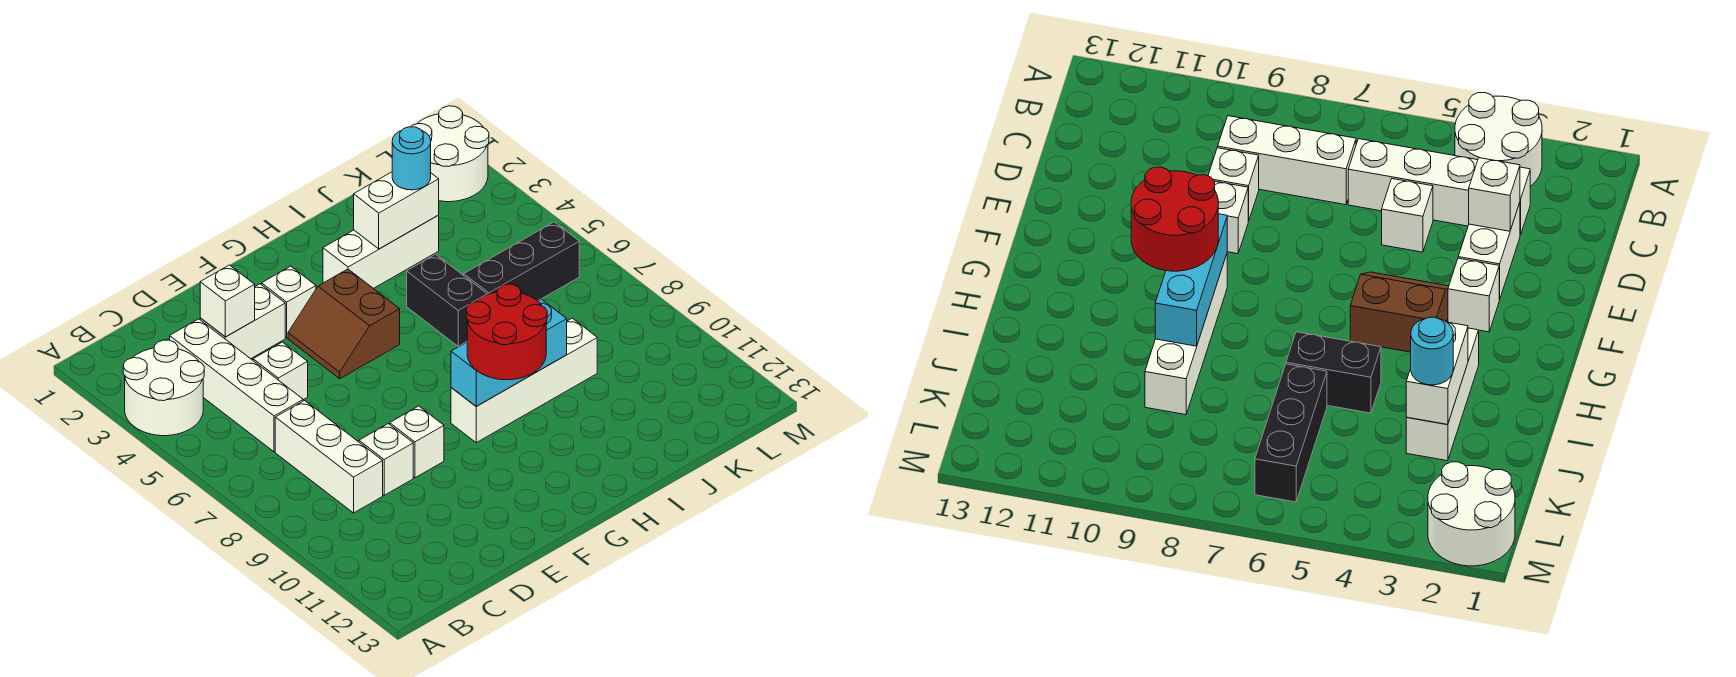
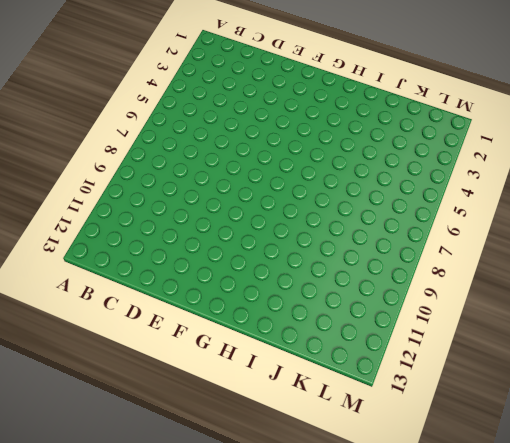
none -> white round brick A3:B4 level 1
none -> white brick C3:C6 level 1
none -> white brick C7:C9 level 1

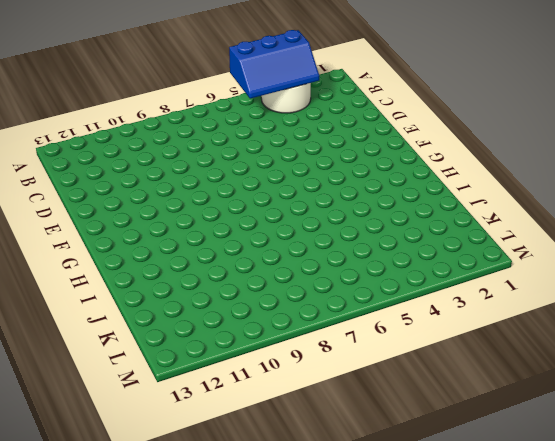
blue slope A3:B5 level 2 top A -> none
none -> white brick C3:C6 level 1
none -> white brick C7:C9 level 1
none -> white brick D3:E3 level 1

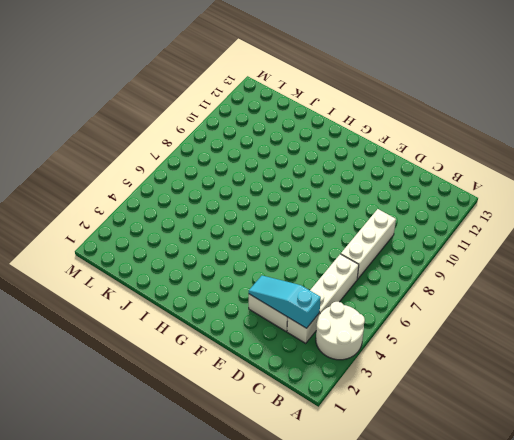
cyan slope C3:E3 level 2 top C -> white brick D3 level 2
none -> white brick D5 level 1
none -> white brick D9 level 1
none -> white brick E9 level 1

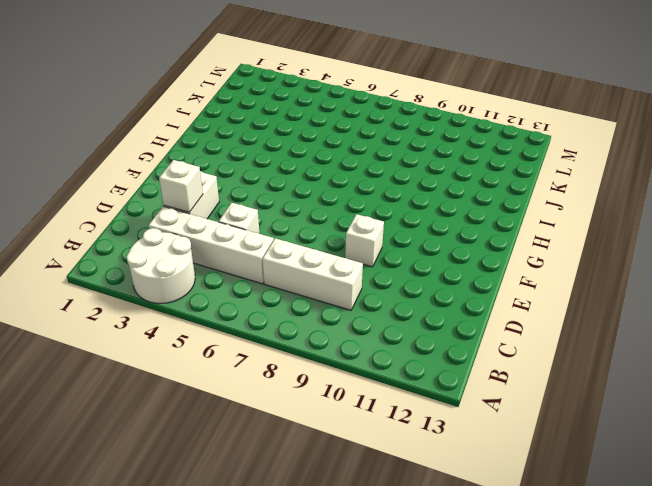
none -> white brick D9 level 1
none -> white brick F3 level 1
none -> brown slope F4:G5 level 1 top G

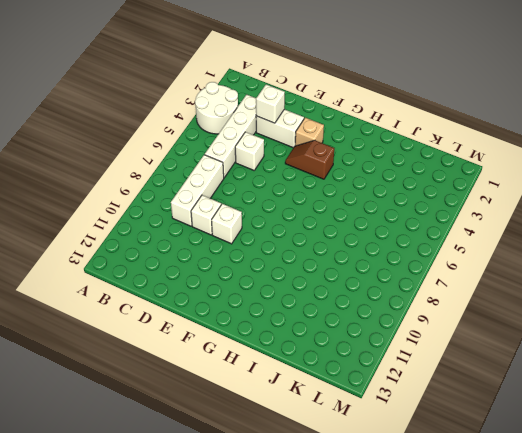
tan brick F3 level 1 -> white brick F3 level 1
brown slope F4:G4 level 1 top G -> brown slope F4:G5 level 1 top G
none -> white brick G9:J9 level 1
none -> white brick H3:J3 level 1
none -> black brick I5:I6 level 1

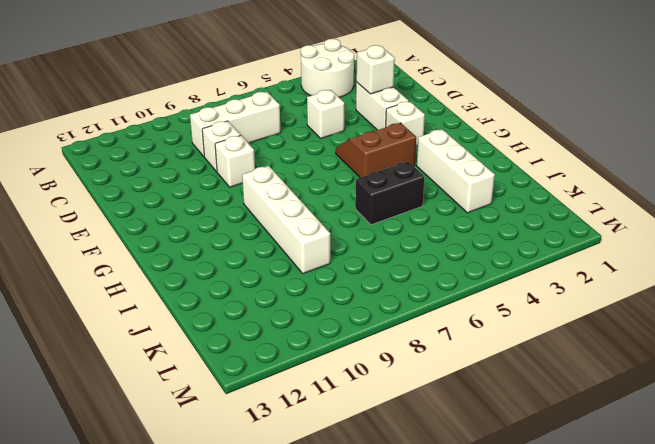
none -> white brick C3:C6 level 1
none -> black brick J6:L6 level 1
none -> white round brick L1:M2 level 1

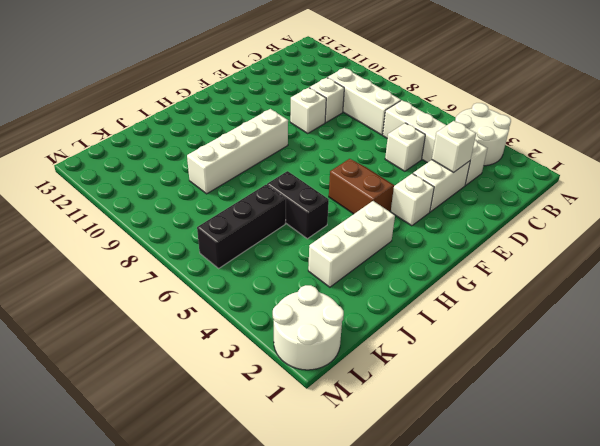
none -> cyan brick G9:I9 level 2
none -> white brick I3:J3 level 2
none -> red round brick G9:H10 level 3

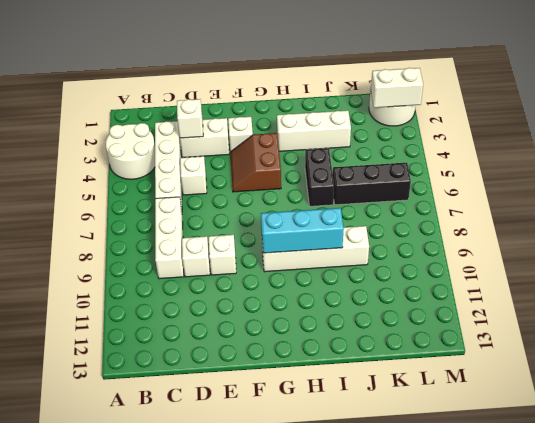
white brick L2:M2 level 2 -> white brick I3:J3 level 2
none -> red round brick G9:H10 level 3
none -> cyan round brick J3 level 3

